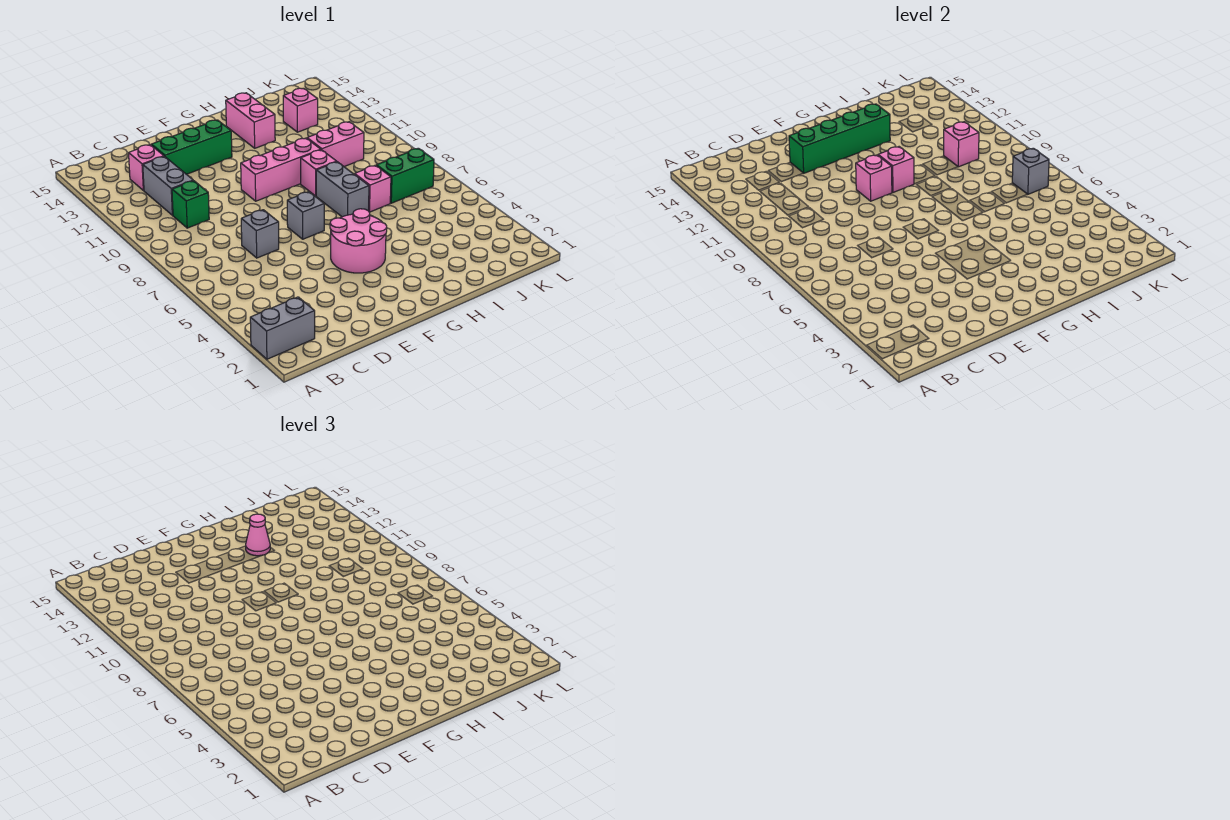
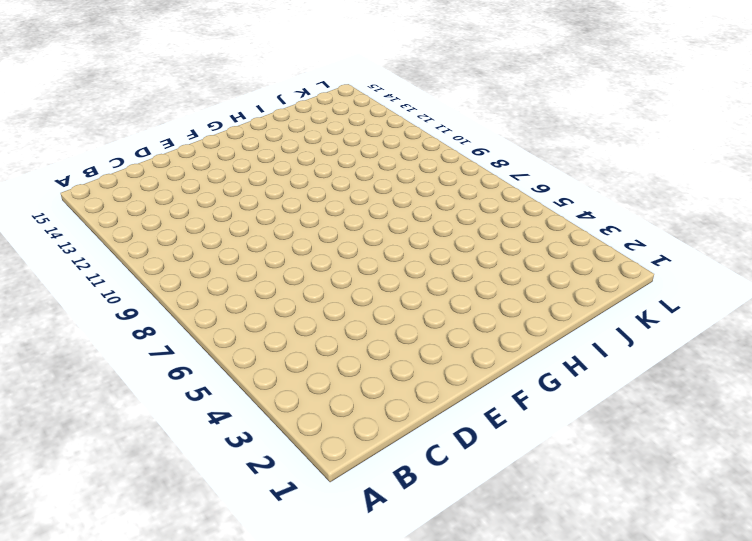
none -> grey brick A2:B2 level 1
none -> green brick C10 level 1
none -> grey brick C11:C12 level 1

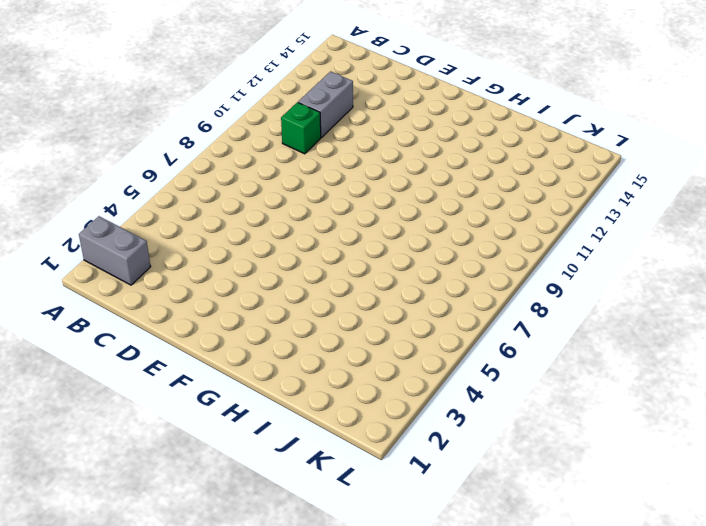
none -> pink brick C13 level 1
none -> grey brick D7 level 1
none -> green brick D13:F13 level 1

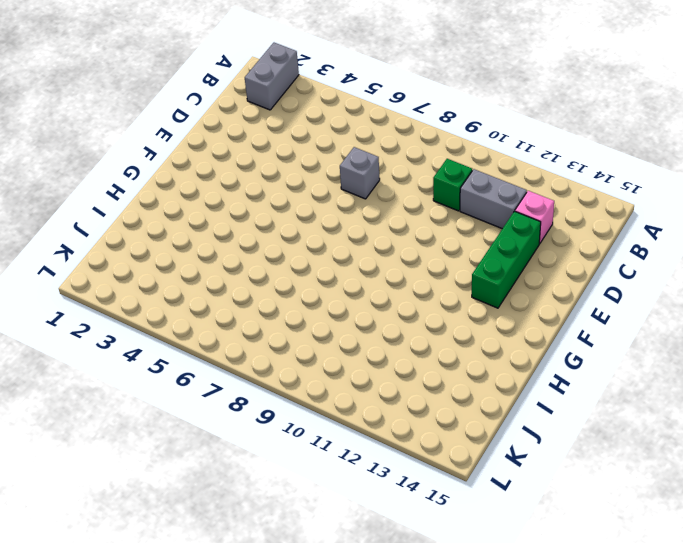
none -> pink round brick F4:G5 level 1
none -> grey brick F7 level 1
none -> pink brick F10:H10 level 1

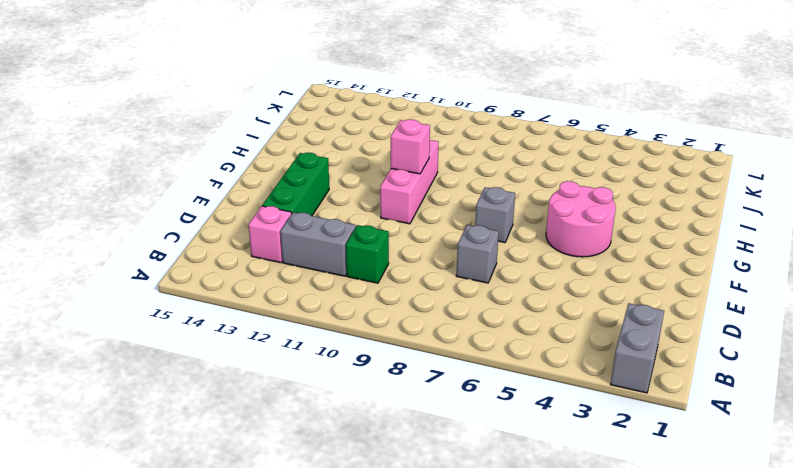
none -> grey brick H7:H8 level 1
none -> pink brick H9 level 1
none -> pink brick H13:H14 level 1

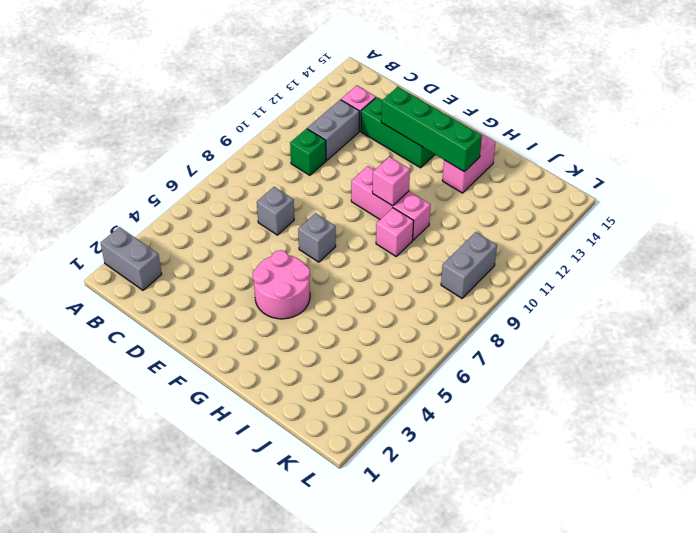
grey brick K9:K10 level 1 -> grey brick H7:H8 level 1
none -> pink brick I7 level 1
none -> pink brick I10:J10 level 1
none -> green brick J7:K7 level 1

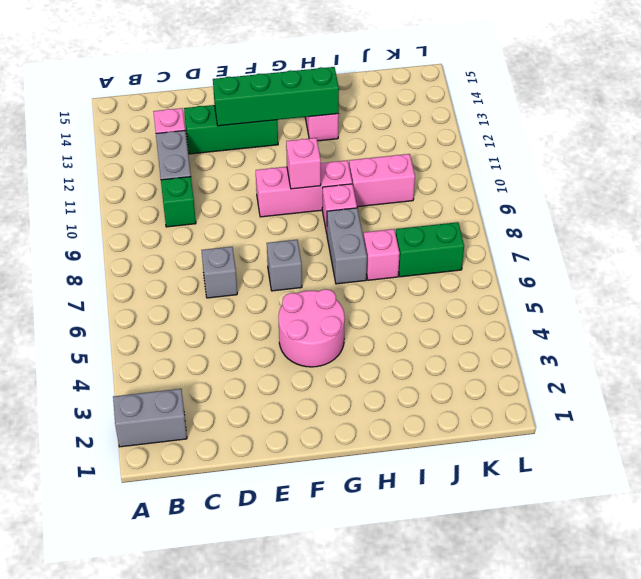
none -> pink brick J13 level 1
none -> pink brick F10 level 2
none -> pink brick J10 level 2

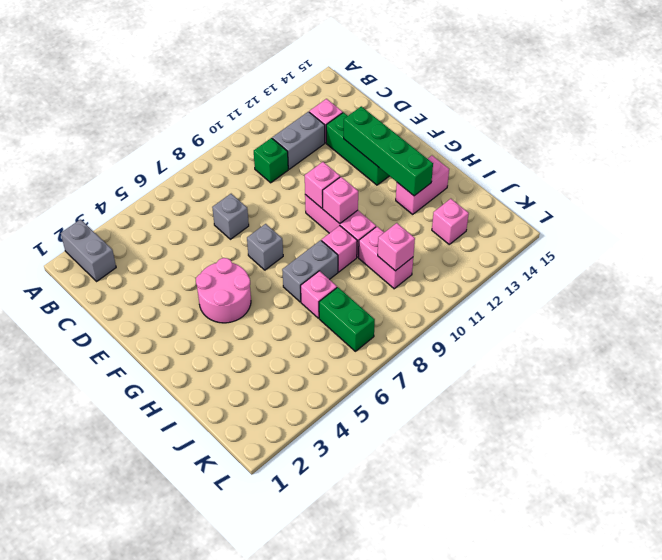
none -> grey brick K7 level 2
none -> pink cone H13 level 3

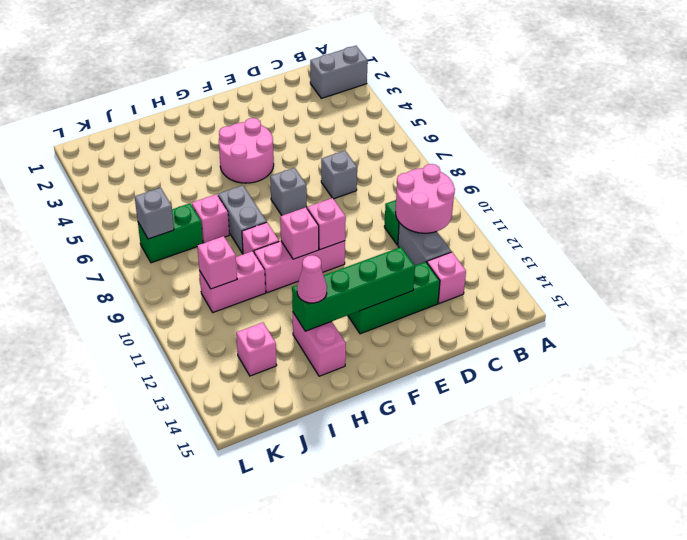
pink round brick B10:C11 level 2 -> none

